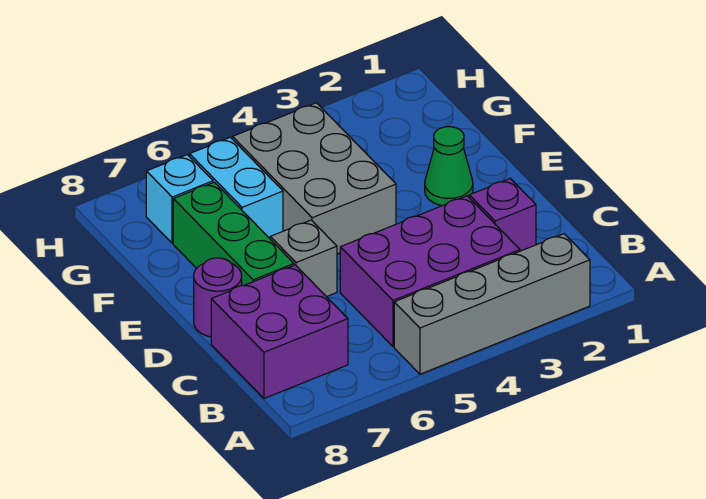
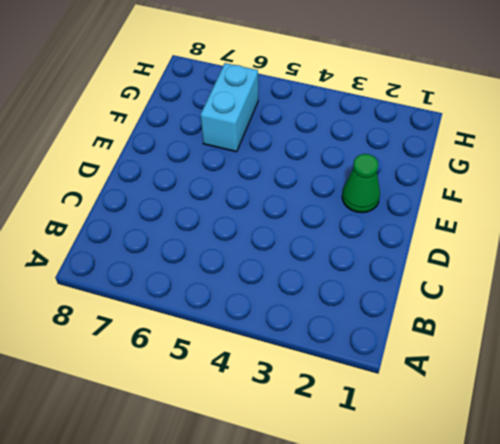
none -> grey brick A2:A5 level 1
none -> purple brick B3:C5 level 1

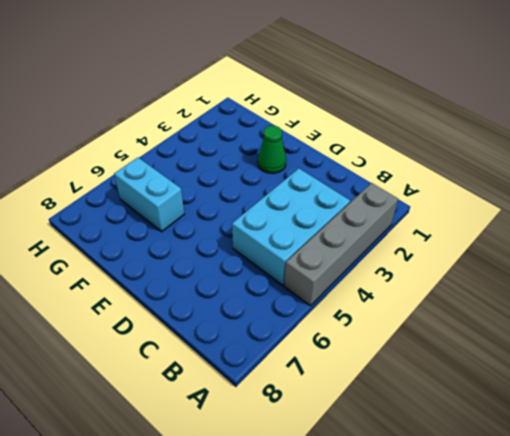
cyan brick B3:C5 level 1 -> purple brick B3:C5 level 1
none -> purple brick B7:C8 level 1
none -> purple brick C2 level 1

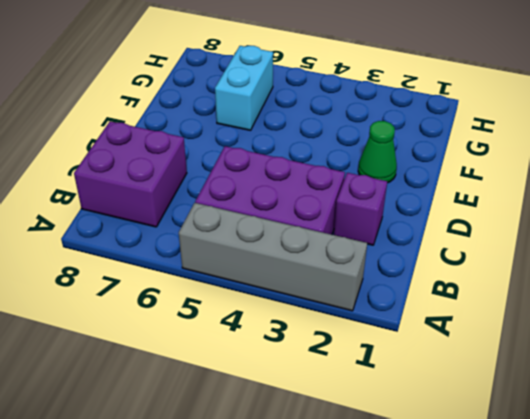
none -> grey brick D6 level 1
none -> green brick D7:F7 level 1

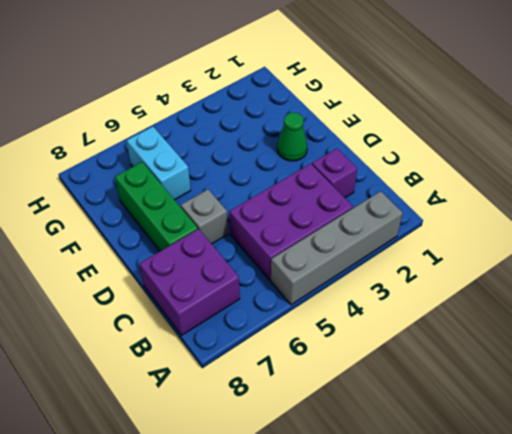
none -> purple round brick D8 level 1
none -> grey brick E4:G5 level 1

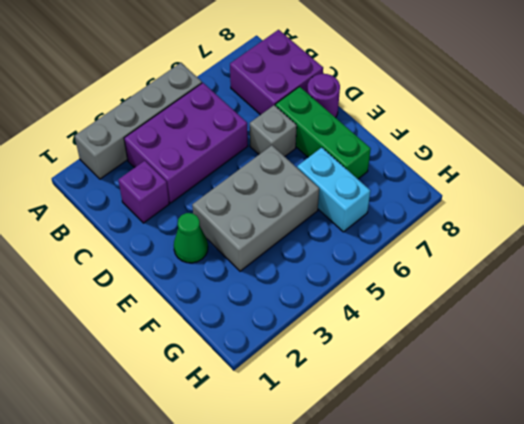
grey brick E3:F5 level 1 -> grey brick E4:G5 level 1
none -> cyan brick G7 level 1

